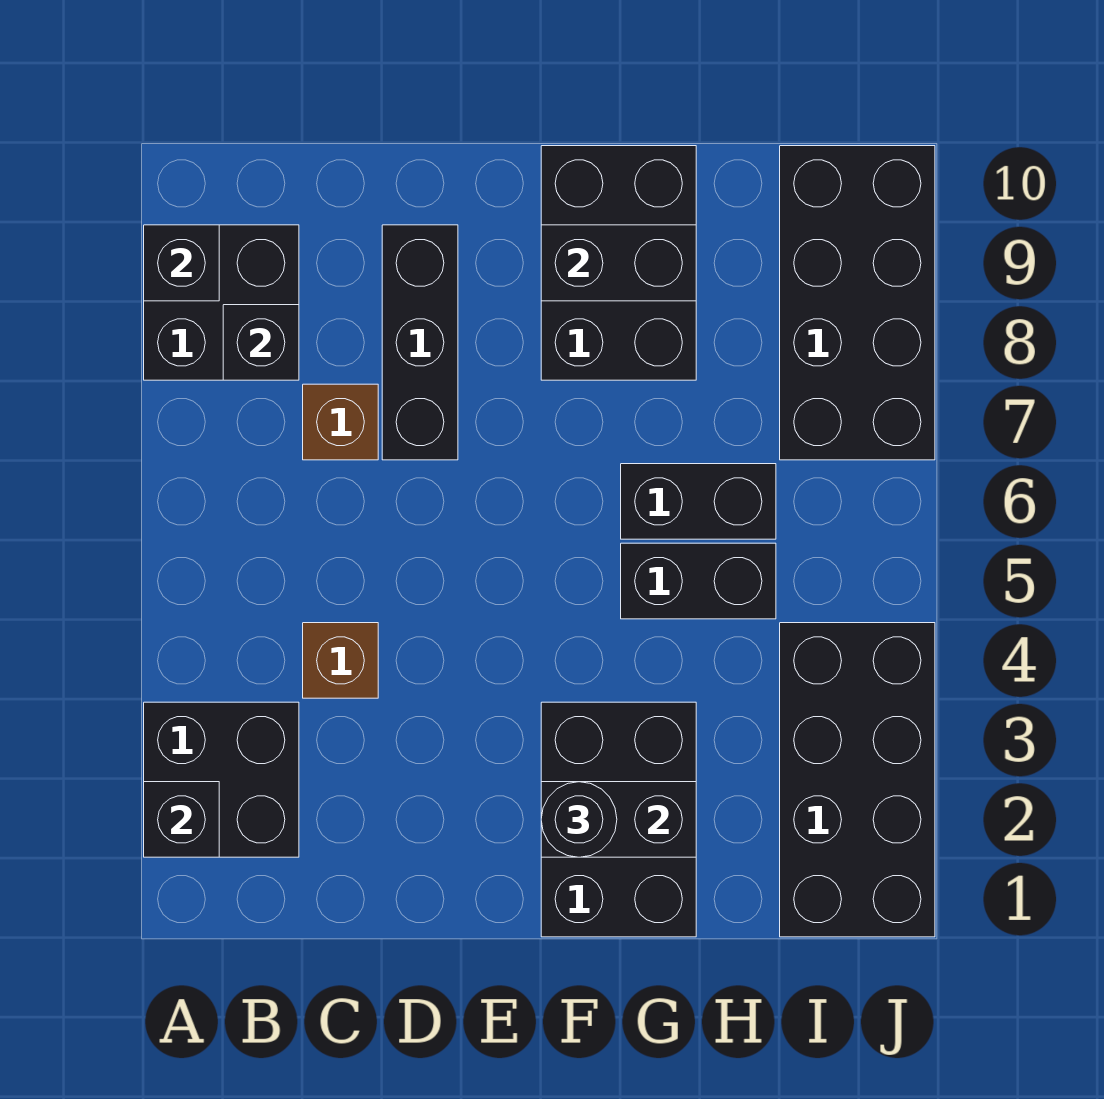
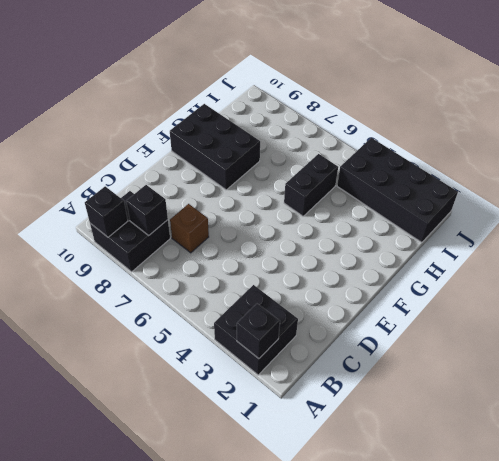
none -> brown brick C4 level 1
none -> black brick D7:D9 level 1
none -> black brick F1:G3 level 1

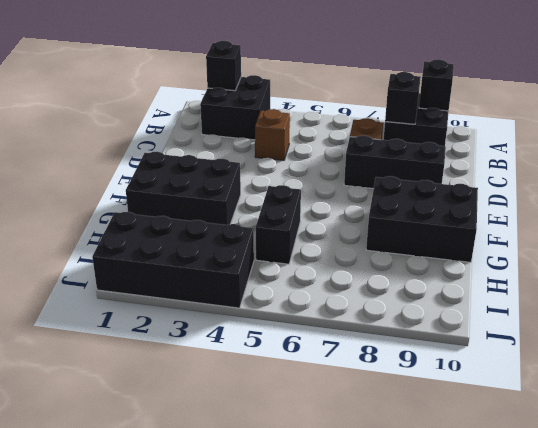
none -> black brick G6:H6 level 1
none -> black brick I7:J10 level 1
none -> black brick F2:G2 level 2

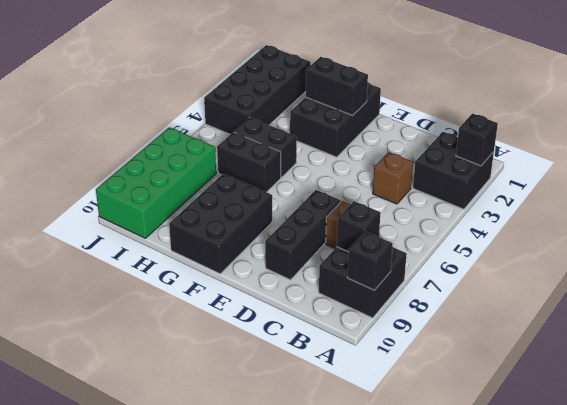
green brick I7:J10 level 1 -> black brick I7:J10 level 1
none -> black brick F9:G9 level 2
none -> black round brick F2 level 3

